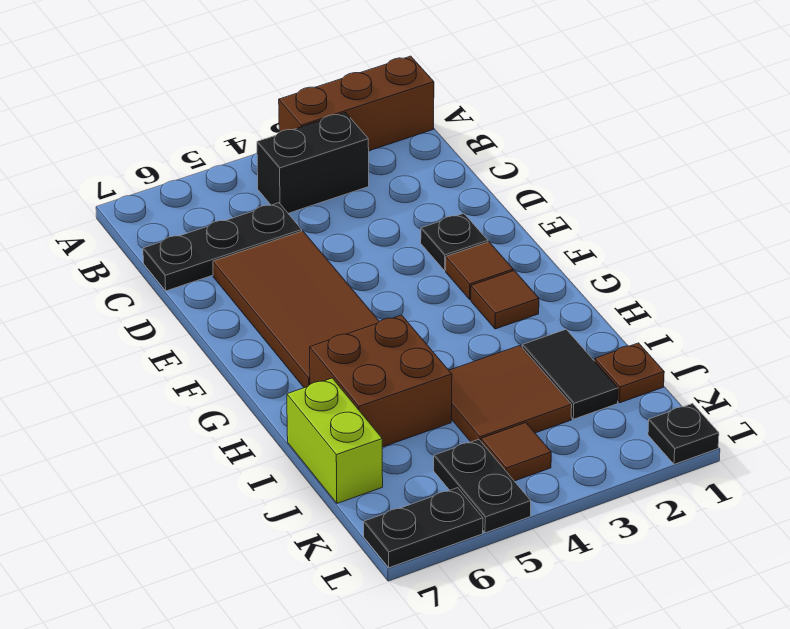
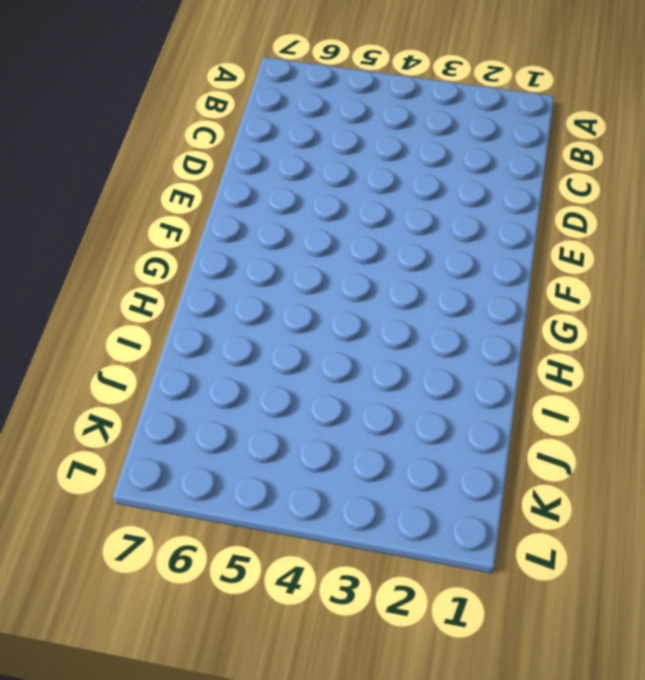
none -> brown brick A1:A3 level 1
none -> black brick B3:B4 level 1
none -> black plate C5:C7 level 1

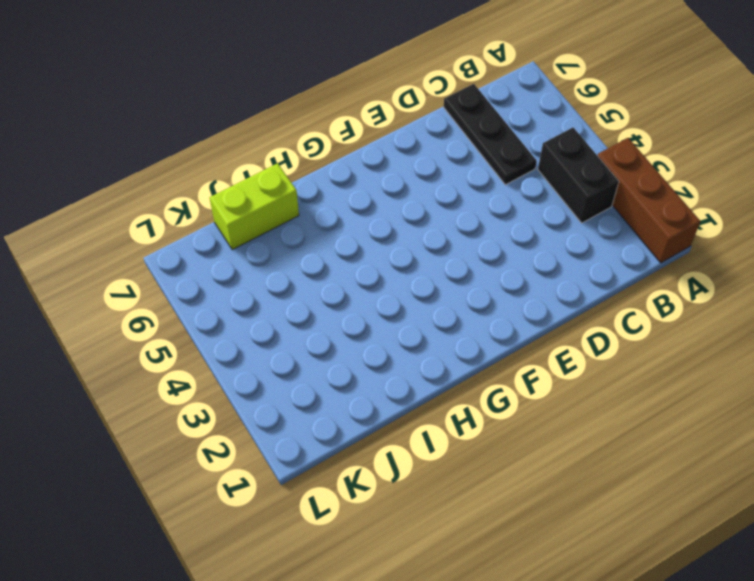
none -> brown tile D5:G6 level 1
none -> black plate E2 level 1
none -> brown tile F2 level 1

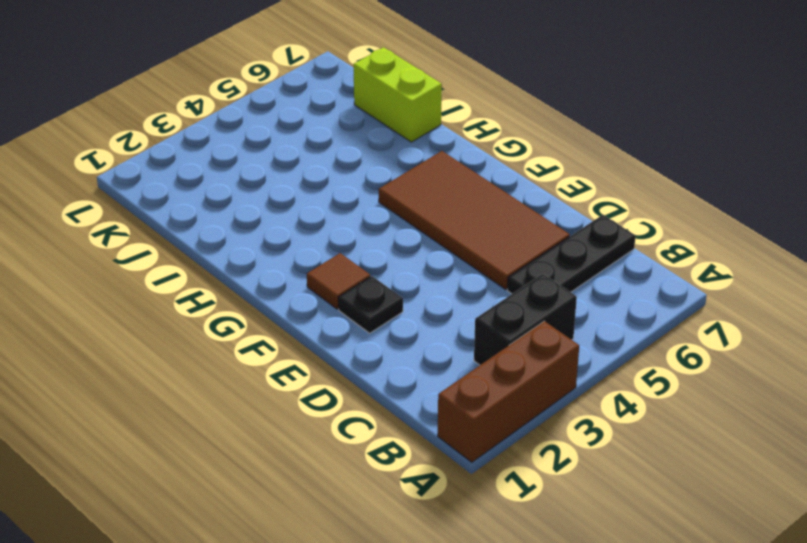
none -> brown tile G2 level 1
none -> brown brick H5:I6 level 1
none -> black tile I2:J2 level 1

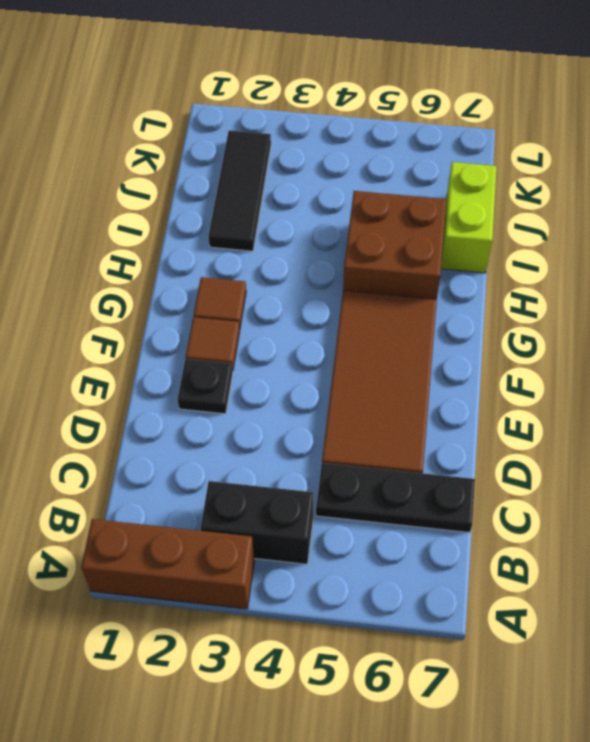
black tile I2:K2 level 1 -> black tile I2:J2 level 1
none -> brown tile I3:J4 level 1
none -> brown plate J1 level 1
none -> brown tile K4 level 1

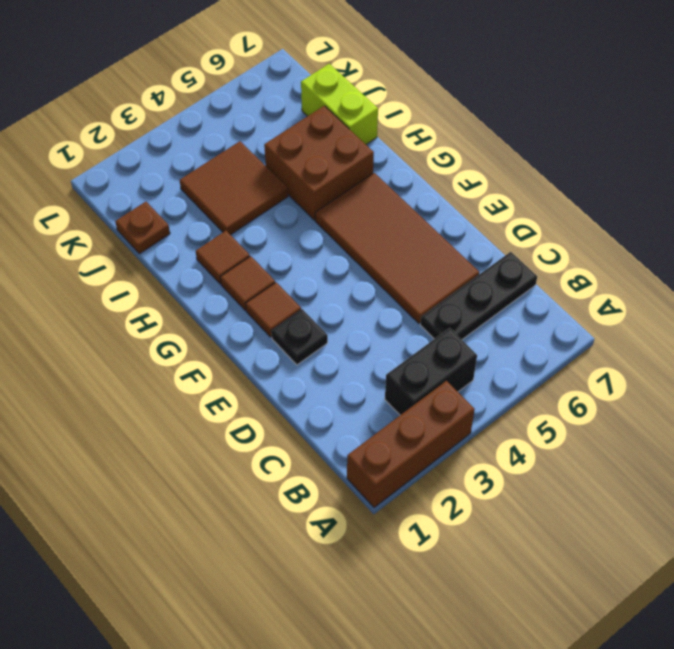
brown tile H2 level 1 -> brown tile K4 level 1
none -> black tile I2:J2 level 1
none -> black plate K5:L5 level 1
none -> black plate L1 level 1

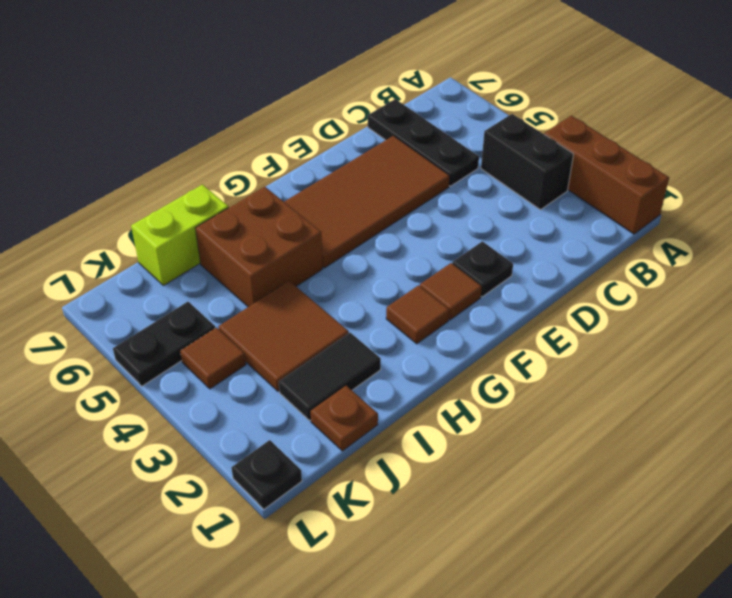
none -> black plate L6:L7 level 1

